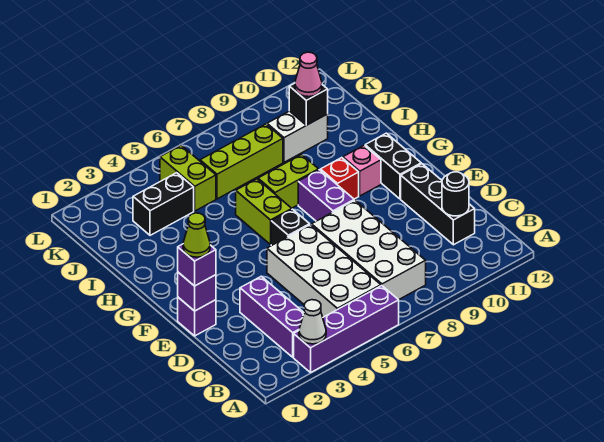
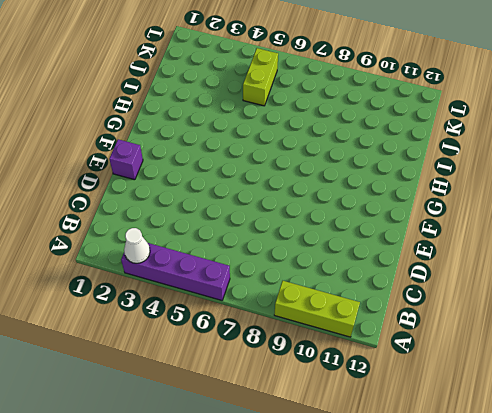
lime brick A9:A11 level 1 -> lime brick J6:J8 level 1
none -> purple brick B3:D3 level 1
none -> white brick B5:E6 level 1
none -> white brick B7:E8 level 1

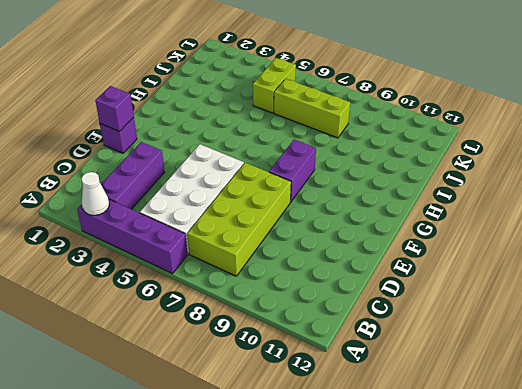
lime brick B7:E8 level 1 -> white brick B7:E8 level 1
none -> black brick C11:E11 level 1
none -> black brick F6 level 1
none -> black brick F11:G11 level 1

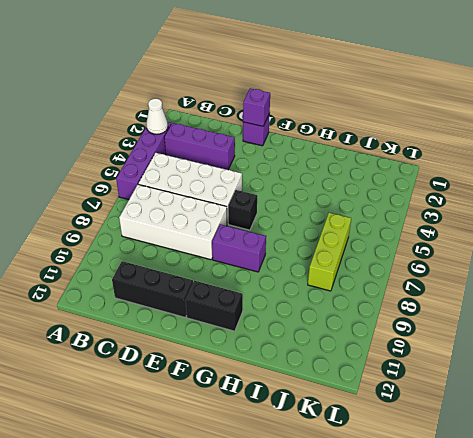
none -> lime brick G6:H6 level 1
none -> red brick G9 level 1
none -> pink brick G10 level 1

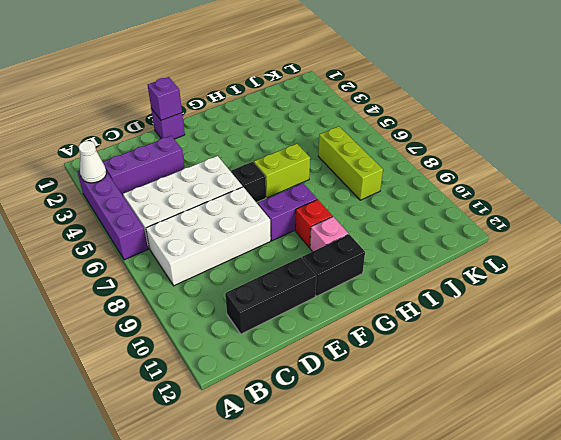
none -> lime brick H7:H8 level 1
none -> black brick J3:J4 level 1
none -> lime brick J5:K5 level 1

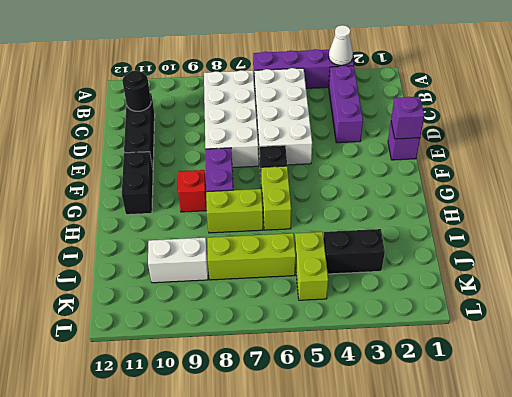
none -> pink brick G10 level 1
none -> black brick J10 level 2
none -> purple brick E1 level 3

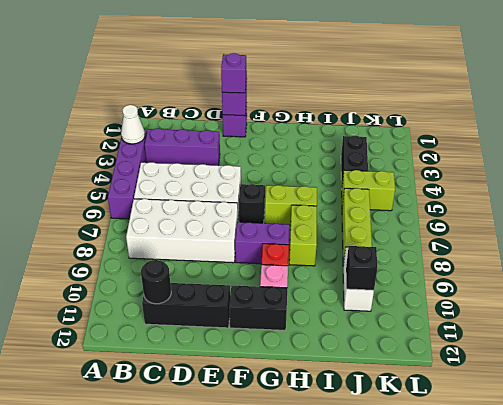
none -> pink cone J10 level 3
none -> lime cone E1 level 4

